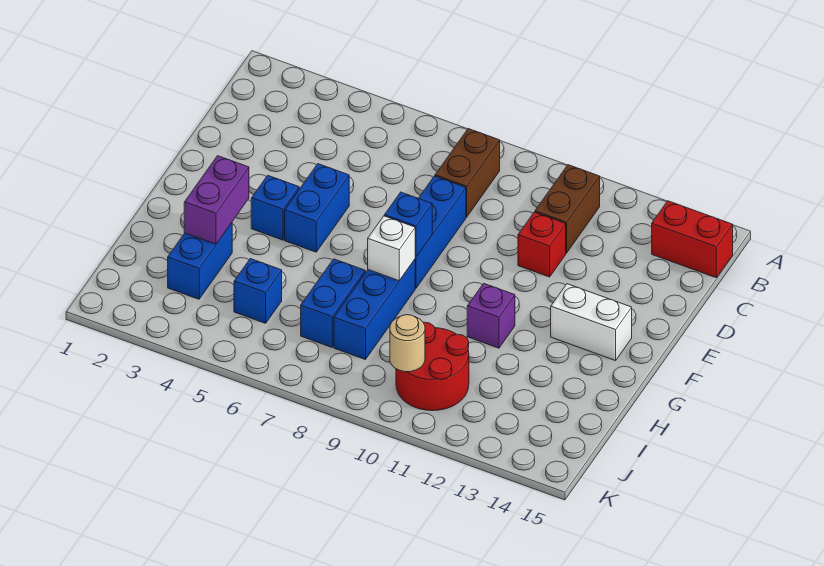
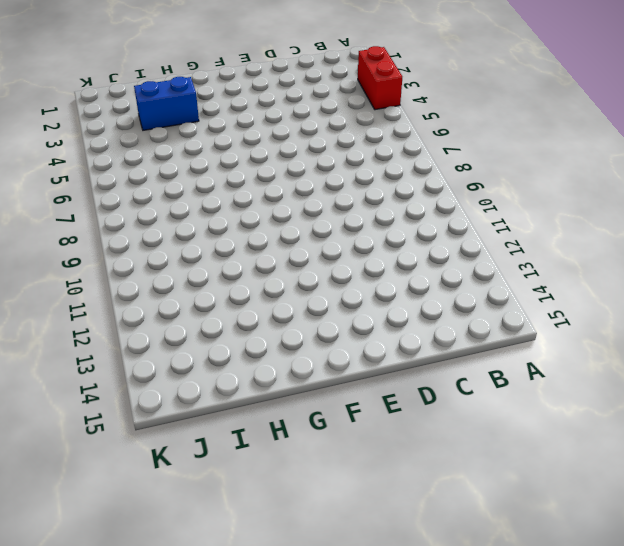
red brick A3:A4 level 1 -> red brick B14:B15 level 1
none -> brown brick B8:C8 level 1
none -> brown brick B11:C11 level 1
none -> blue brick D8:F8 level 1

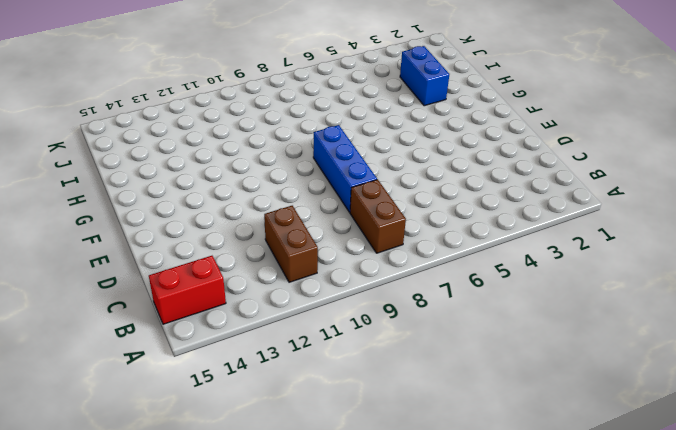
none -> red brick D11 level 1
none -> blue brick E5:F5 level 1
none -> blue brick F4 level 1

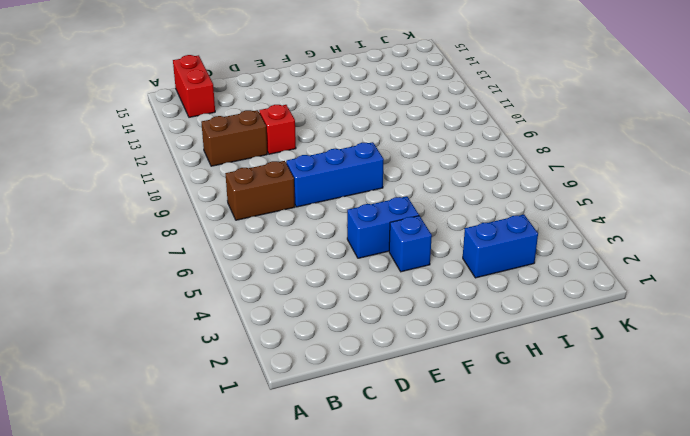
none -> white brick F13:F14 level 1
none -> blue brick G8:I8 level 1
none -> purple brick G11 level 1

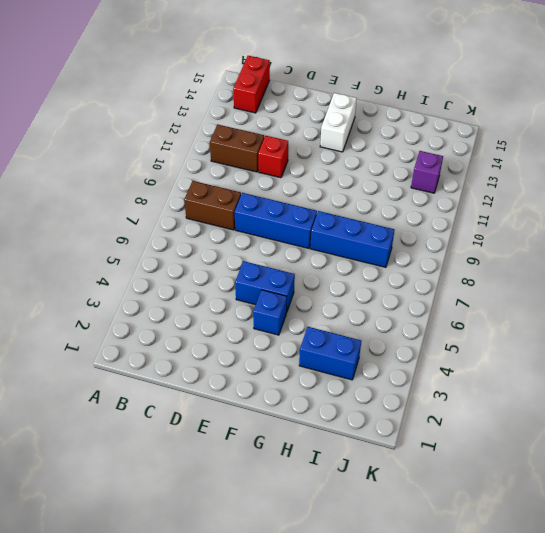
purple brick J12 level 1 -> purple brick G11 level 1
none -> blue brick H7:I7 level 1
none -> blue brick I5 level 1
none -> red round brick I10:J11 level 1

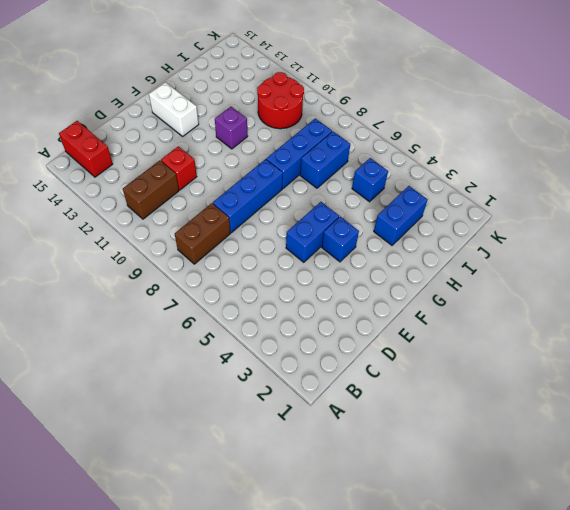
none -> blue brick F8 level 2
none -> purple brick G3:H3 level 2
none -> white brick G8 level 2

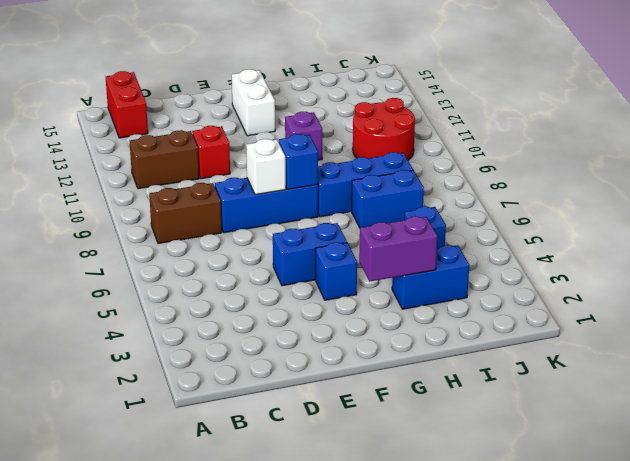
white brick E8 level 2 -> white brick G8 level 2
none -> tan round brick J10 level 2

